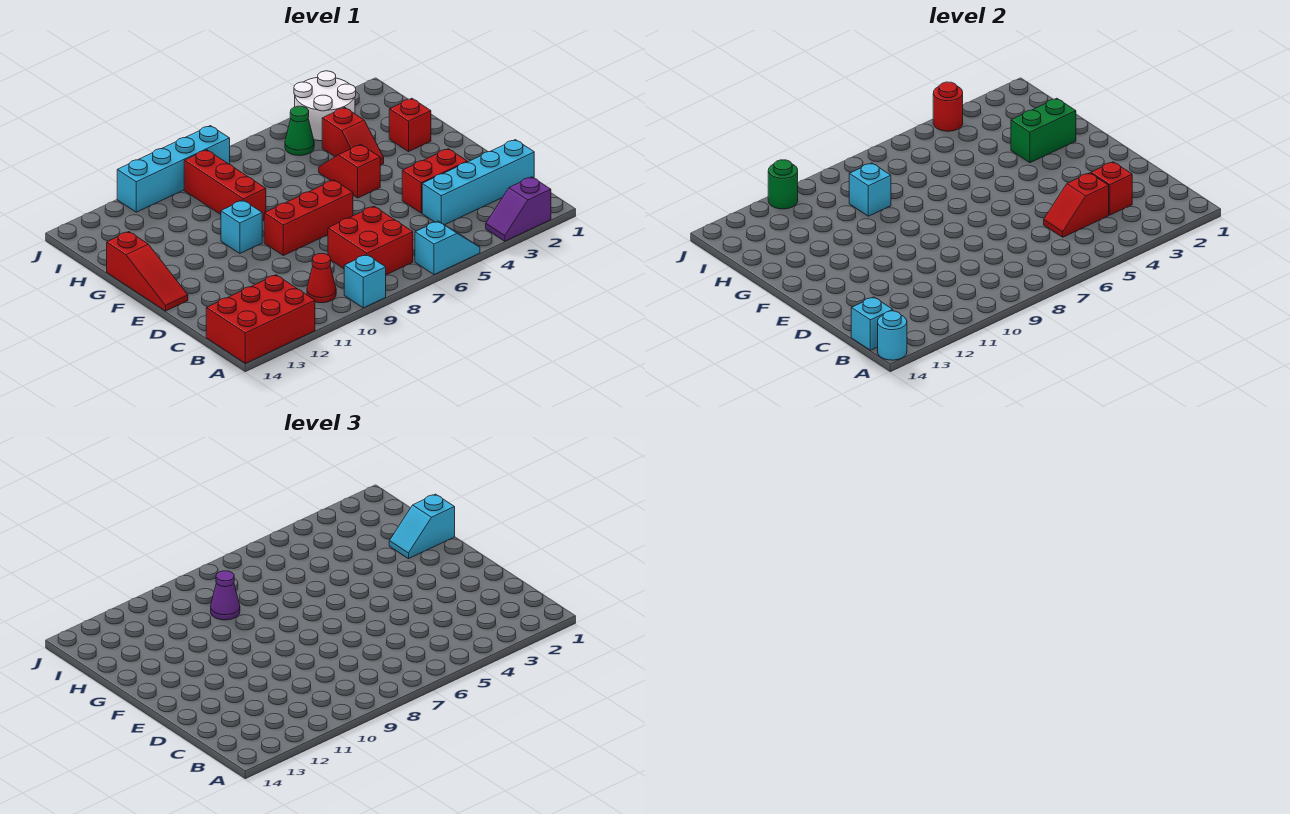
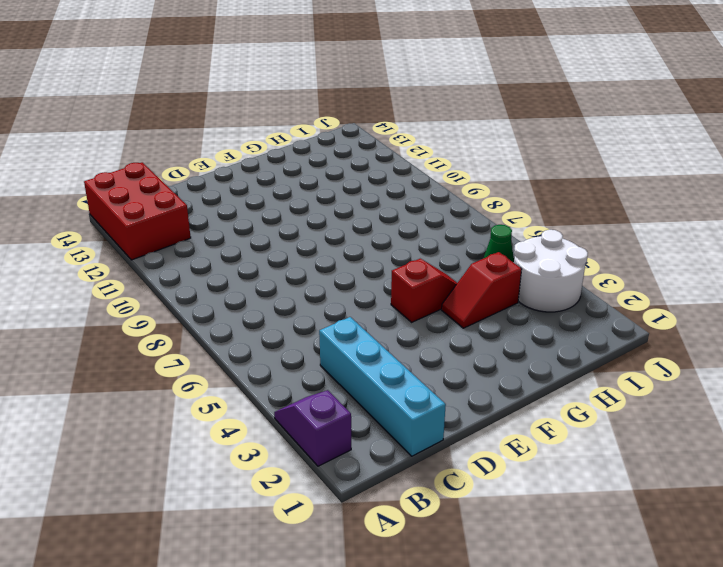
none -> cyan slope A5:A6 level 1 top 6
none -> cyan brick A9 level 1
none -> red brick B7:C8 level 1

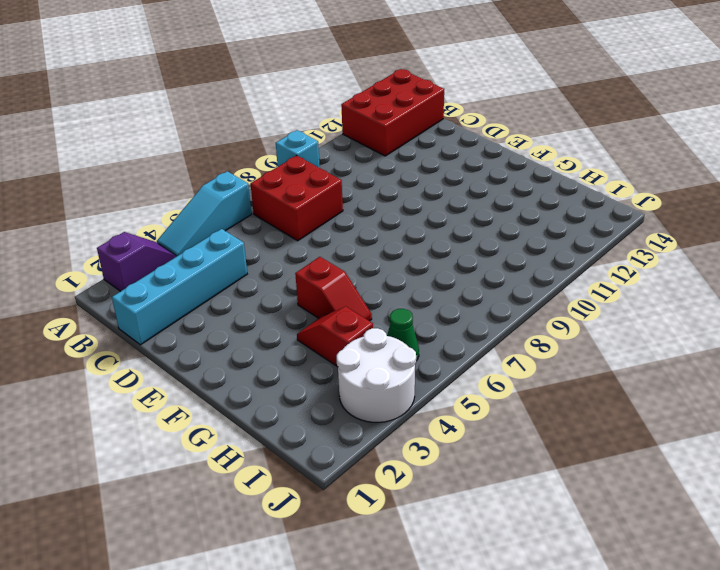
cyan slope A4:A6 level 1 top 6 -> cyan slope A5:A6 level 1 top 6
none -> red cone B10 level 1
none -> red brick D3:D4 level 1
none -> red brick E7:E9 level 1

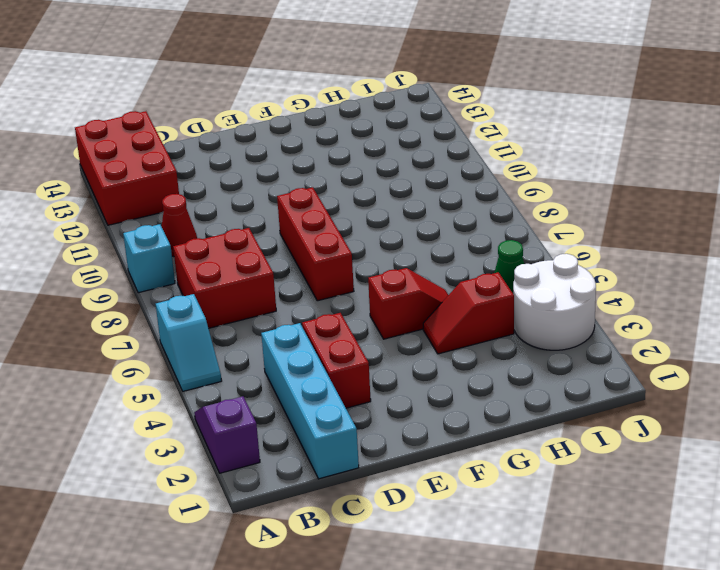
none -> red slope E14:G14 level 1 top G
none -> cyan brick F10 level 1
none -> red brick G2 level 1

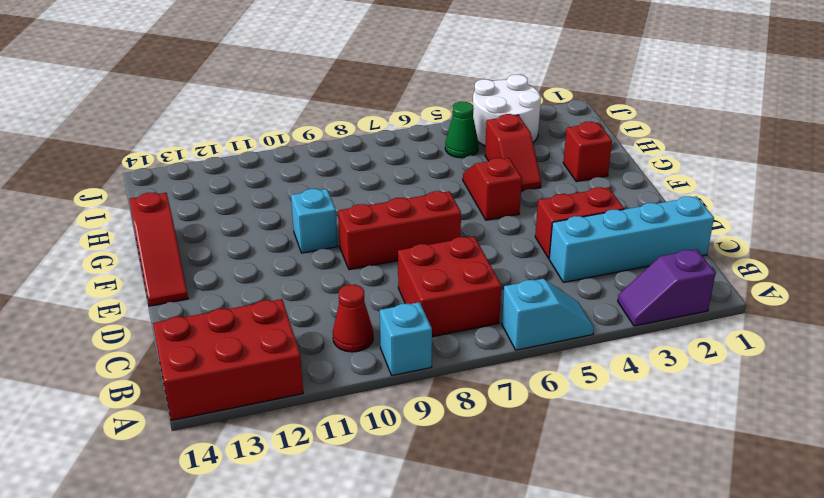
none -> red brick G9:I9 level 1
none -> cyan brick J8:J11 level 1
none -> cyan round brick A14 level 2

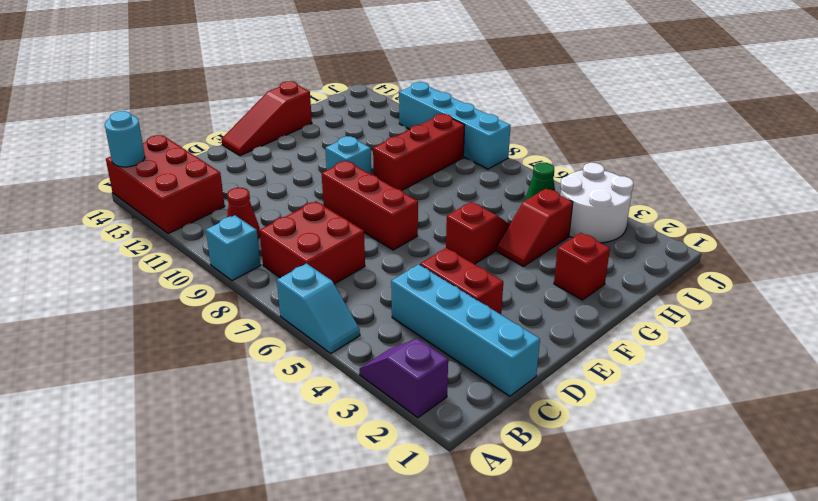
none -> cyan brick B14 level 2
none -> red brick C3 level 2
none -> red slope C4:C5 level 2 top 4

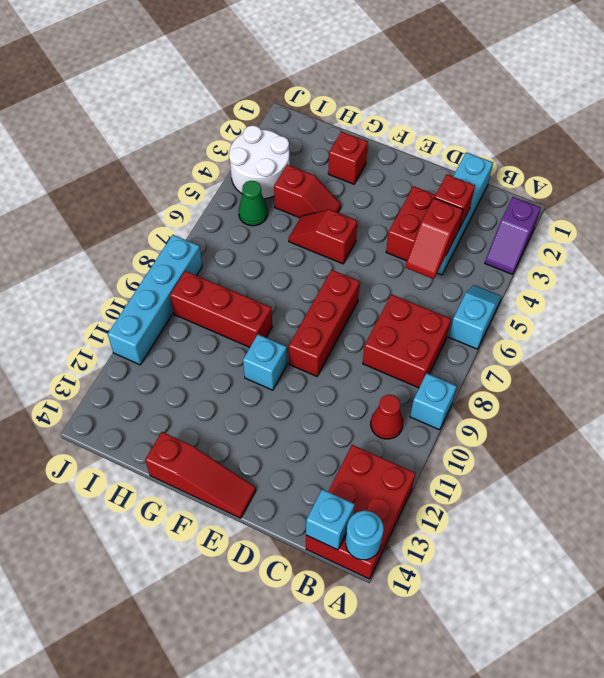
none -> green brick G2:G3 level 2
none -> cyan brick H9 level 2
none -> red round brick J4 level 2

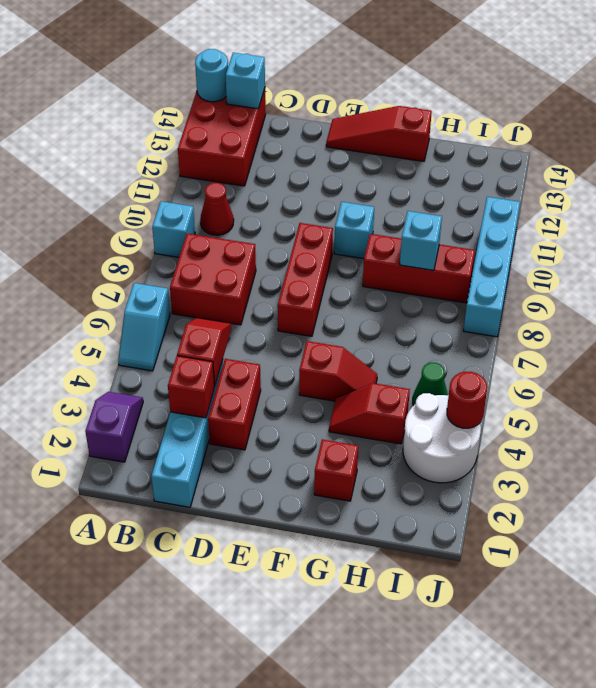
none -> green brick G2:G3 level 2
none -> green round brick J11 level 2
none -> cyan slope G1:G2 level 3 top 1

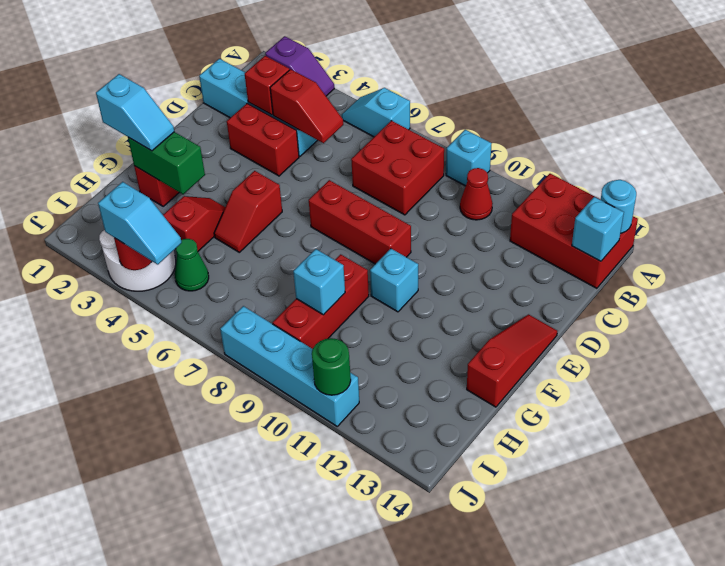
cyan slope J4:J5 level 3 top 4 -> none
none -> purple cone H9 level 3

